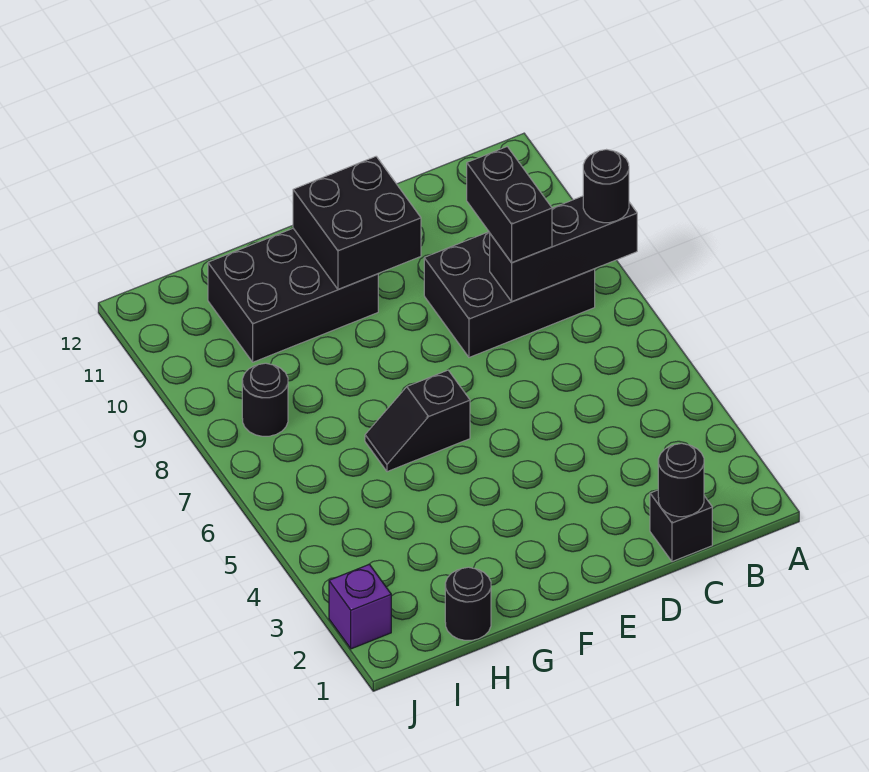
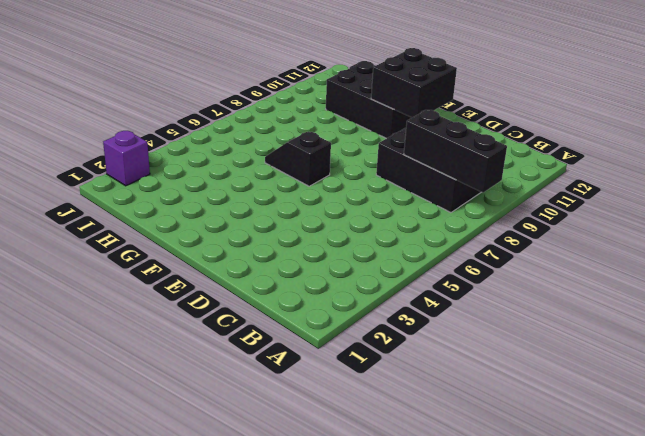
none -> black brick C1 level 1
none -> black round brick H1 level 1
none -> black round brick I8 level 1

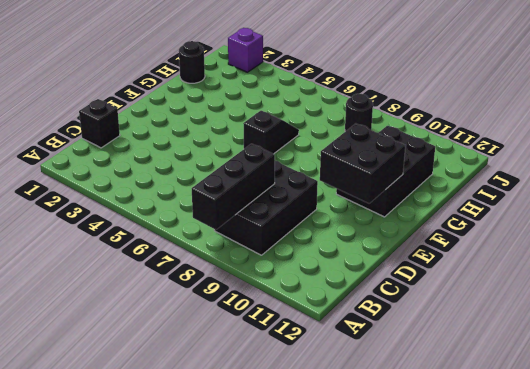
none -> black round brick C1 level 2
none -> black round brick A8 level 3
none -> black brick C8:C9 level 3

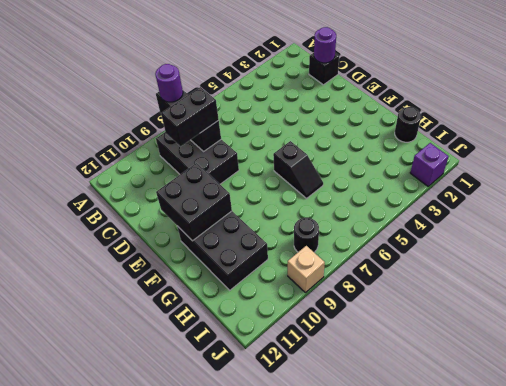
purple round brick A8 level 3 -> black round brick A8 level 3
purple round brick C1 level 2 -> black round brick C1 level 2
tan brick J9 level 1 -> none

